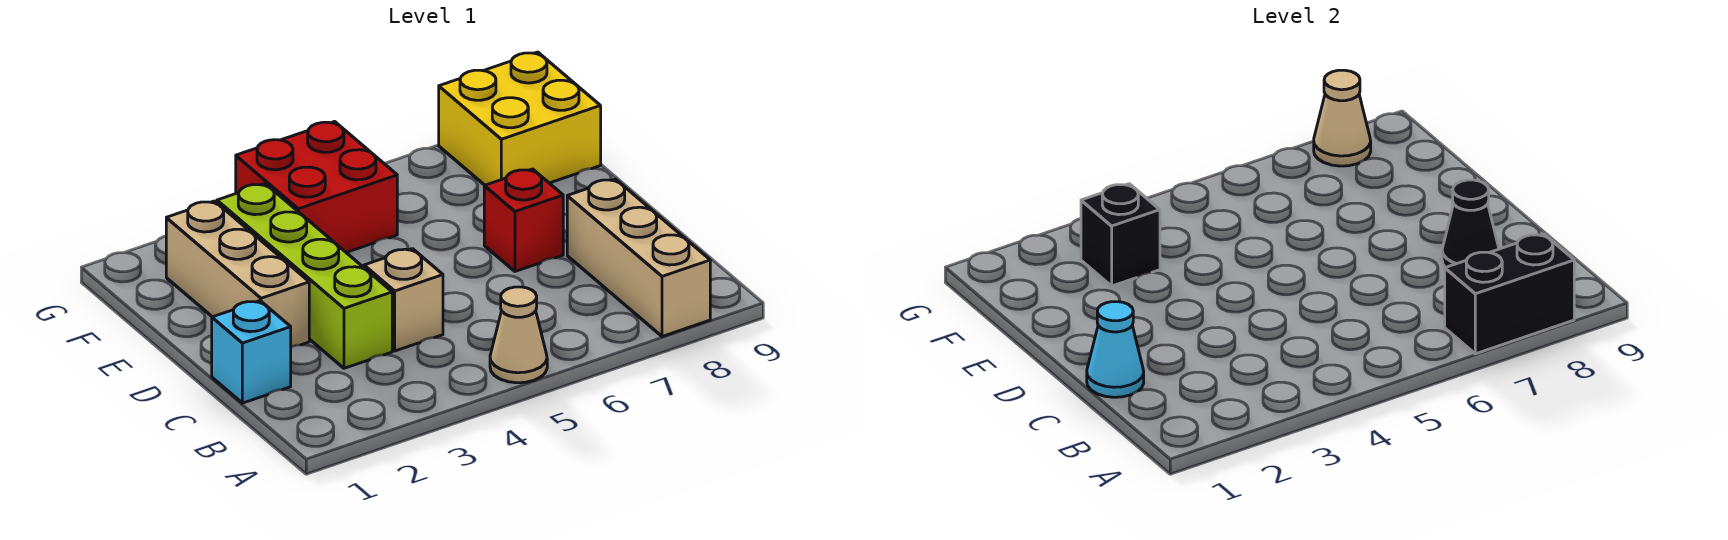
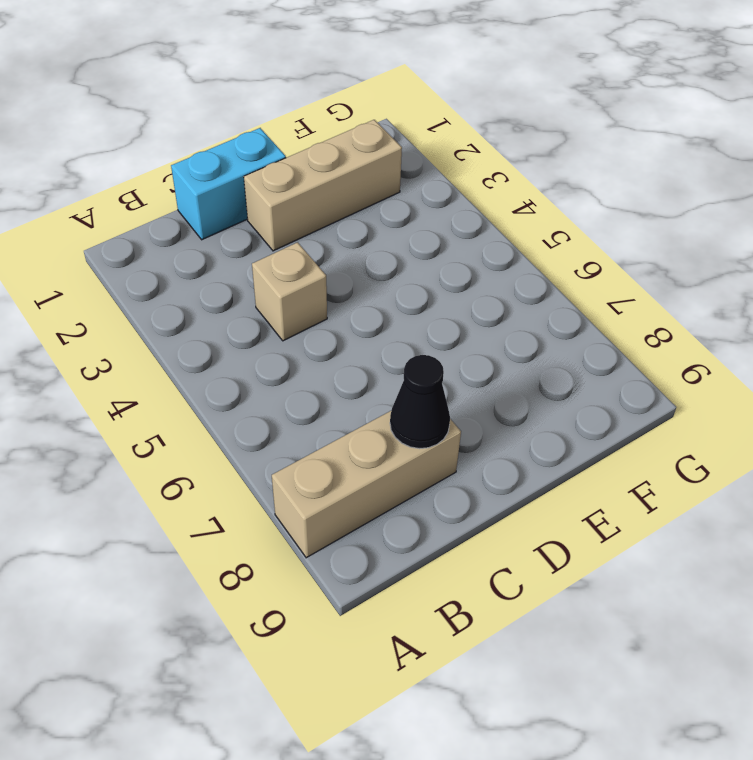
cyan brick C1:D1 level 1 -> cyan brick C1 level 1
none -> tan cone A5 level 1
none -> lime brick C3:F3 level 1
none -> red brick D7 level 1

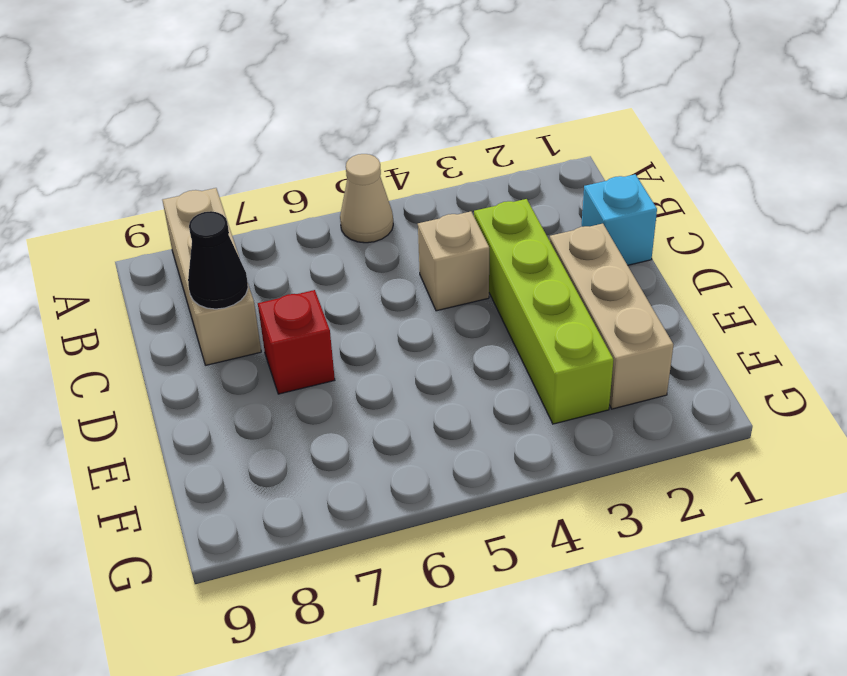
none -> red brick F4:G5 level 1
none -> yellow brick F8:G9 level 1
none -> black brick A7:A8 level 2

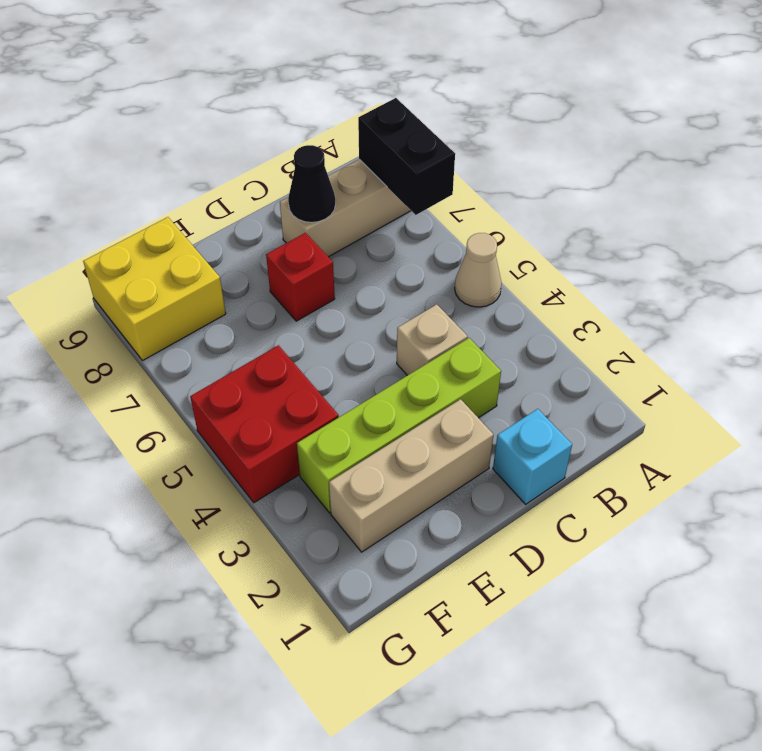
none -> cyan cone C1 level 2
none -> black brick F3 level 2
none -> tan cone G8 level 2

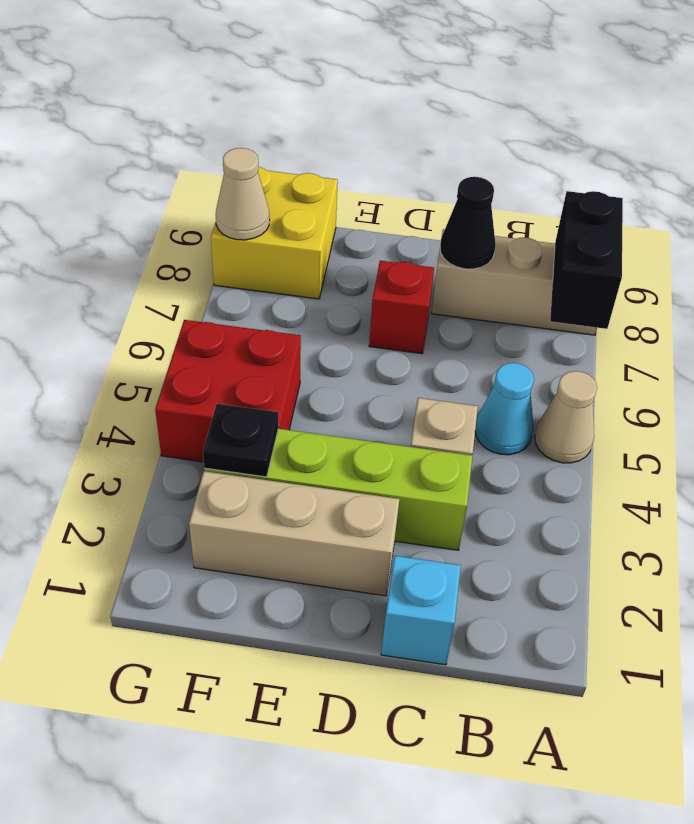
cyan cone B5 level 1 -> cyan cone C1 level 2
black plate F3 level 2 -> black brick F3 level 2

